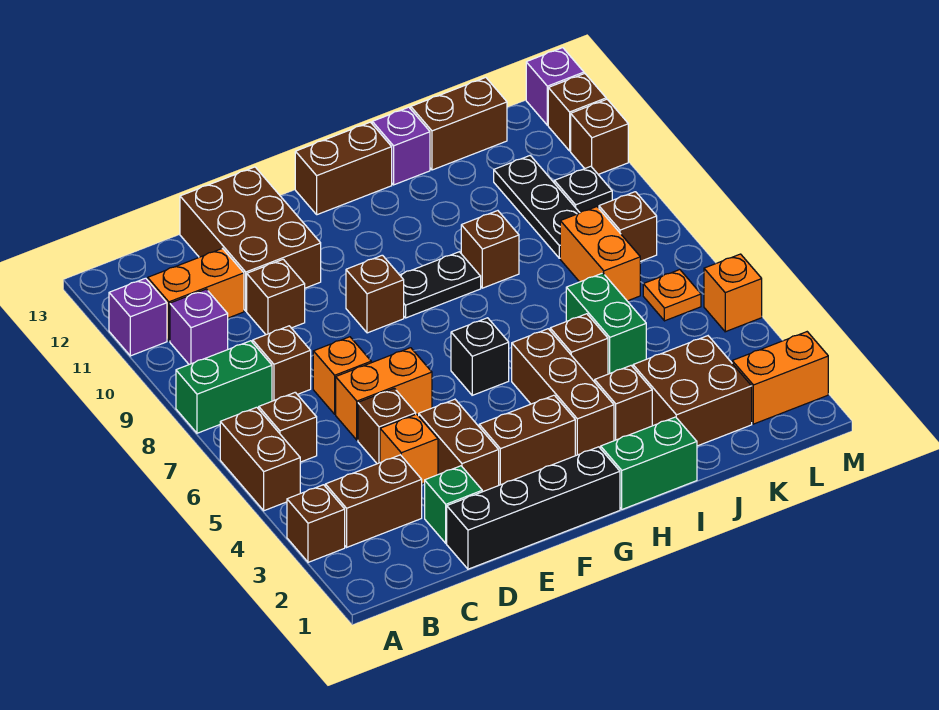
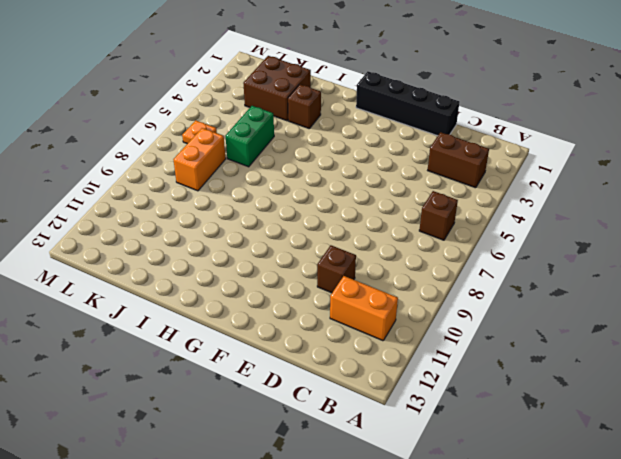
none -> brown brick A3 level 1
none -> brown brick A5:A6 level 1
none -> green brick A8:B8 level 1
none -> purple brick A11 level 1

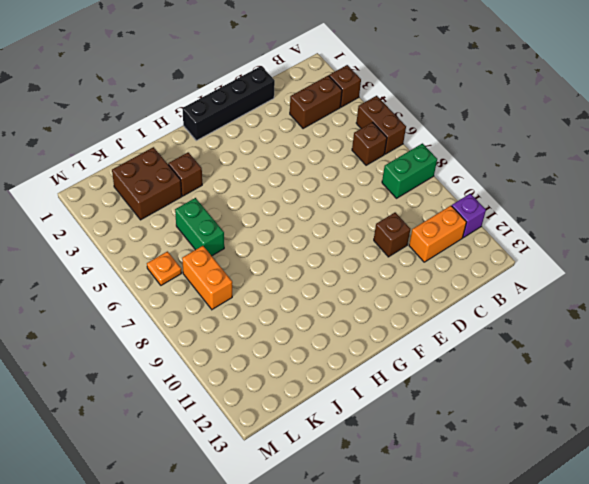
none -> purple brick B10 level 1
none -> brown brick C8 level 1
none -> green brick D2 level 1
none -> orange brick D4 level 1

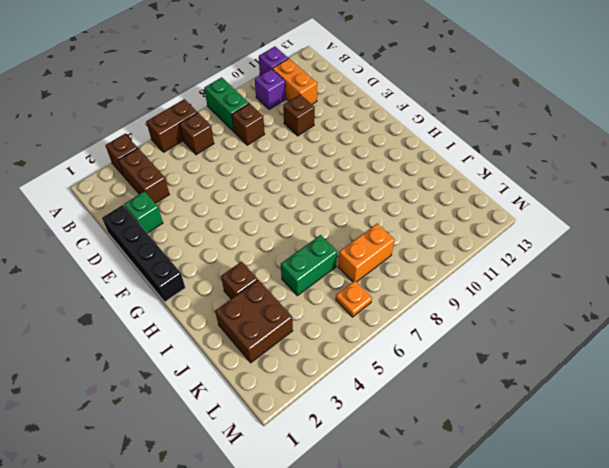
none -> orange brick D4 level 1
none -> brown brick D5 level 1
none -> orange brick D6:E6 level 1
none -> orange brick D7 level 1

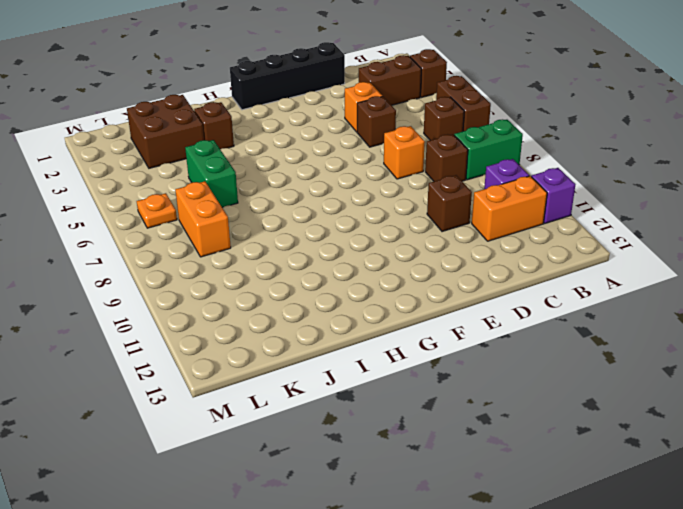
none -> green brick D2 level 1
none -> orange brick D6:E6 level 1
none -> brown brick D11:E13 level 1
none -> brown brick E3:E4 level 1

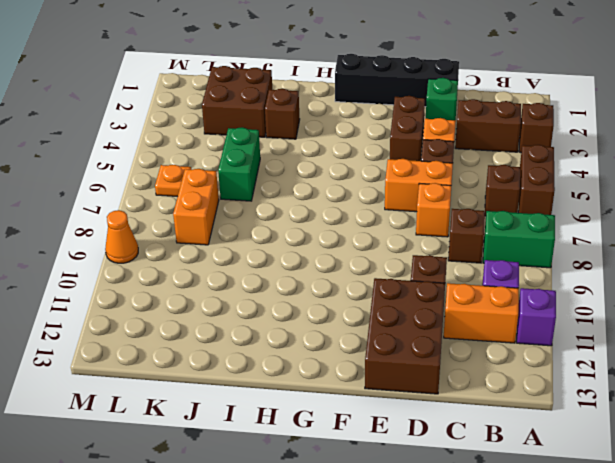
orange cone M9 level 1 -> none
none -> brown brick F3:G3 level 1
none -> brown brick F9 level 1
none -> black brick G6 level 1
none -> black plate G9:H9 level 1

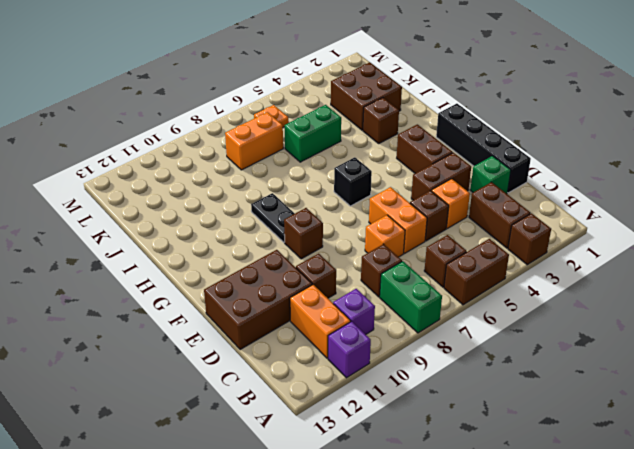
none -> brown brick G13:H13 level 1
none -> green brick H1:I1 level 1
none -> brown brick H3:H5 level 1
none -> brown brick I5 level 1

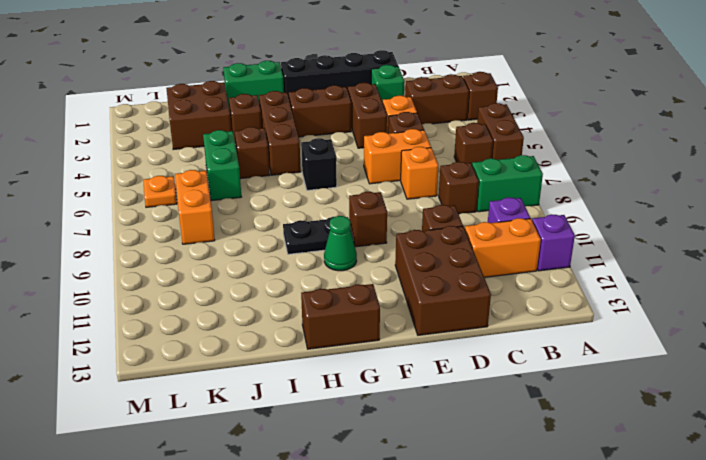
green cone G10 level 1 -> none
none -> brown brick I9 level 1
none -> purple brick I13 level 1
none -> brown brick J13:K13 level 1
none -> black plate K9:K11 level 1

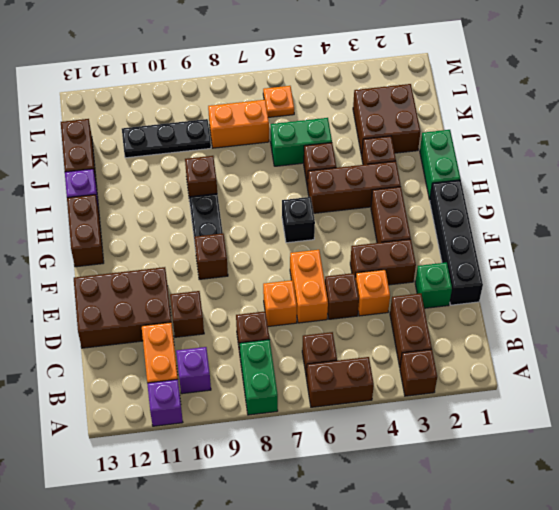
none -> orange brick L2:M2 level 1
none -> brown brick L8 level 1
none -> black plate L10 level 1
none -> orange brick M5 level 1

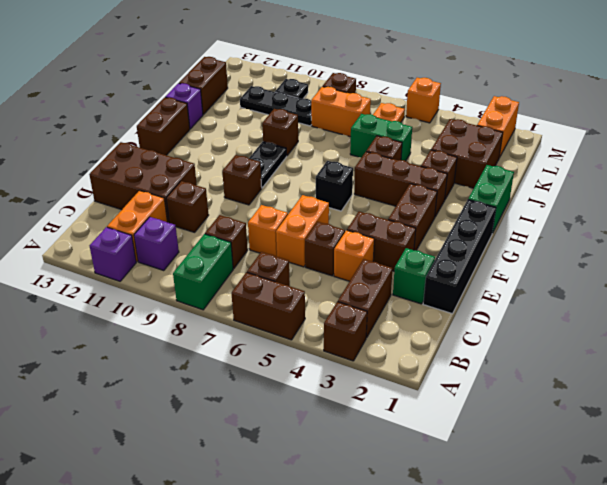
none -> brown brick M11 level 1
none -> brown brick M12 level 1
none -> purple brick M13 level 1

